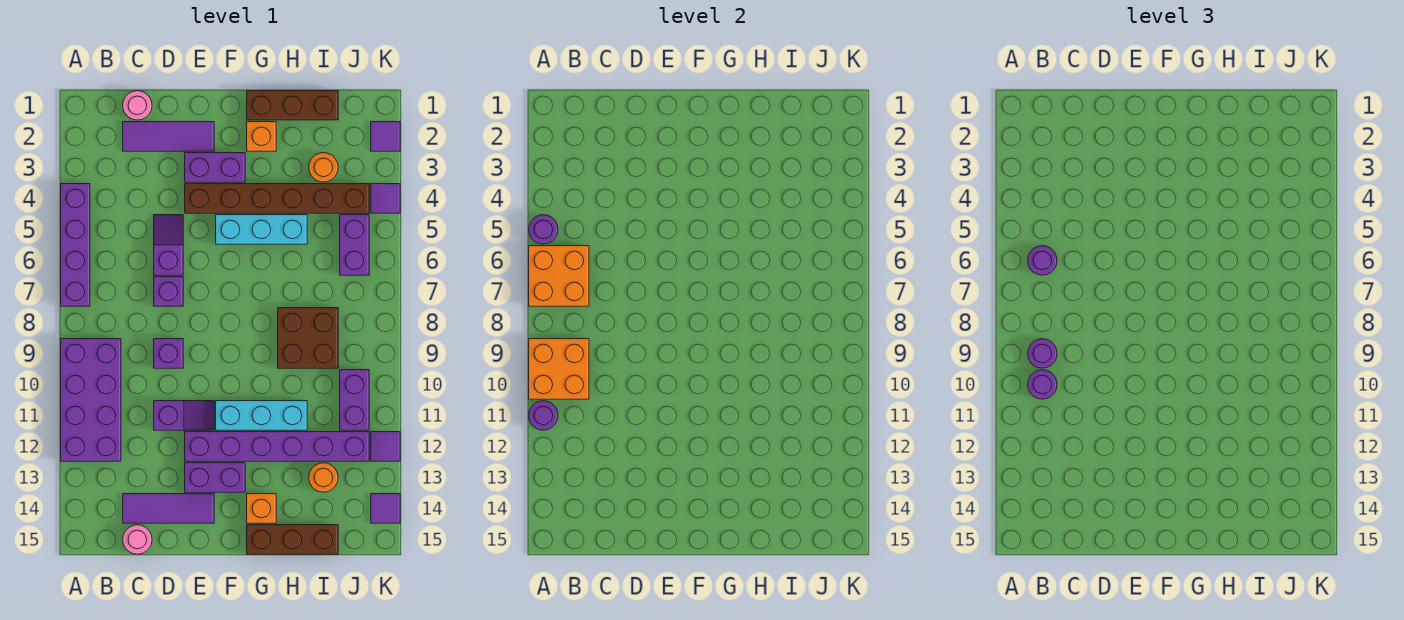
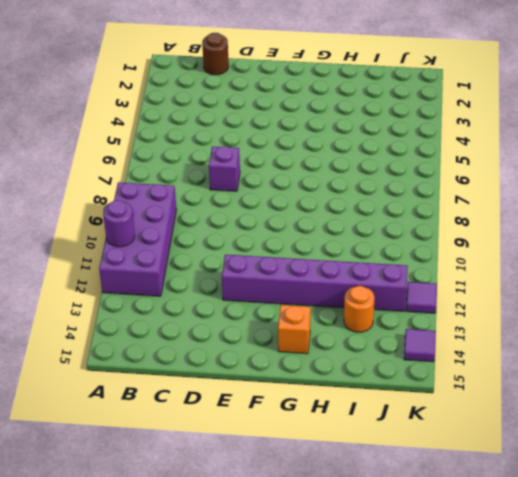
brown round brick C1 level 1 -> pink round brick C1 level 1
none -> purple brick A4:A7 level 1
none -> purple tile C2:E2 level 1
none -> purple tile C14:E14 level 1
none -> pink round brick C15 level 1

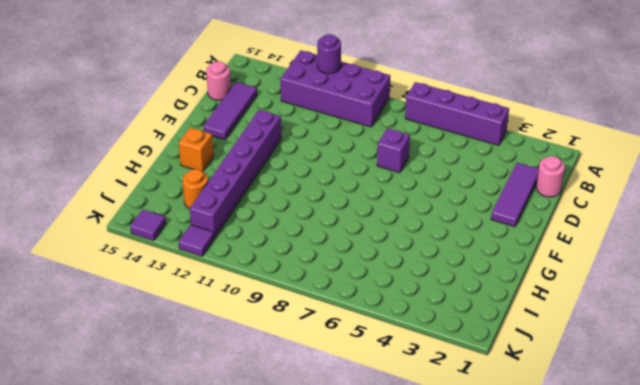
none -> purple slope D5:D6 level 1 top 6
none -> purple brick D9 level 1
none -> purple slope D11:E11 level 1 top D
none -> purple brick E3:F3 level 1

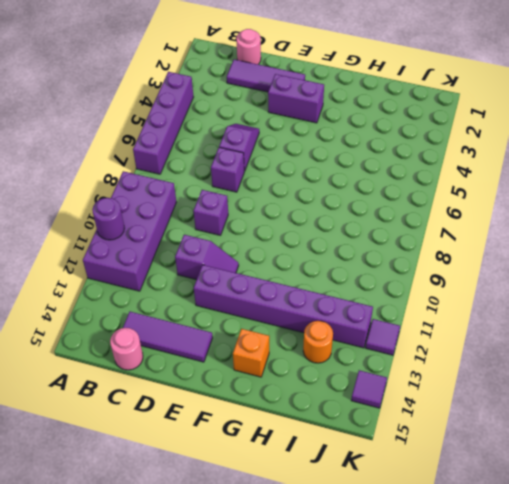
none -> brown brick E4:J4 level 1
none -> purple brick E13:F13 level 1
none -> cyan brick F5:H5 level 1
none -> cyan brick F11:H11 level 1

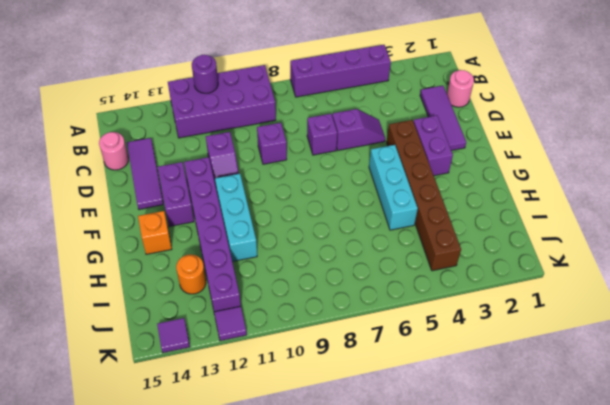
none -> brown brick G1:I1 level 1
none -> orange brick G2 level 1
none -> brown brick G15:I15 level 1
none -> brown brick H8:I9 level 1

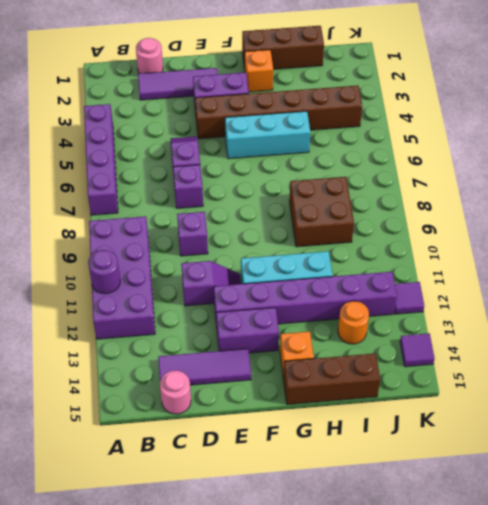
none -> orange round brick I3 level 1
none -> purple brick J5:J6 level 1
none -> purple brick J10:J11 level 1
none -> purple tile K2 level 1

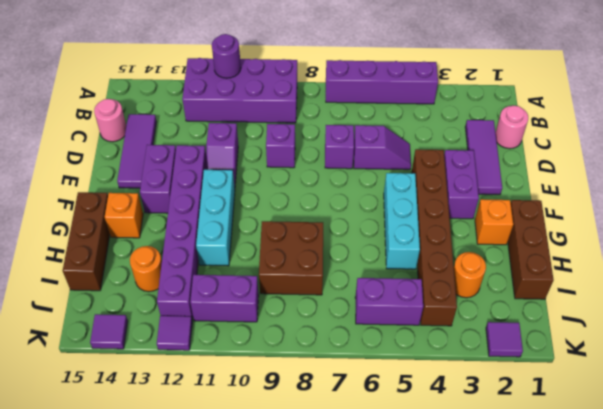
none -> purple tile K4 level 1
none -> purple round brick A5 level 2
none -> orange brick A6:B7 level 2
none -> orange brick A9:B10 level 2

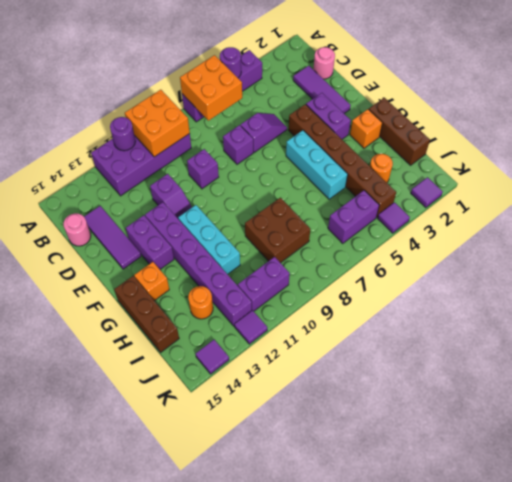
none -> purple round brick B6 level 3
none -> purple round brick B9 level 3
none -> purple round brick B10 level 3

